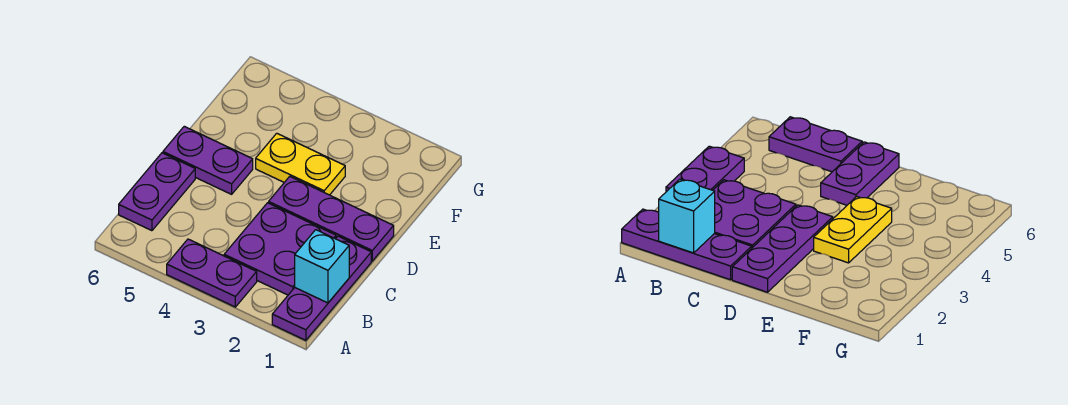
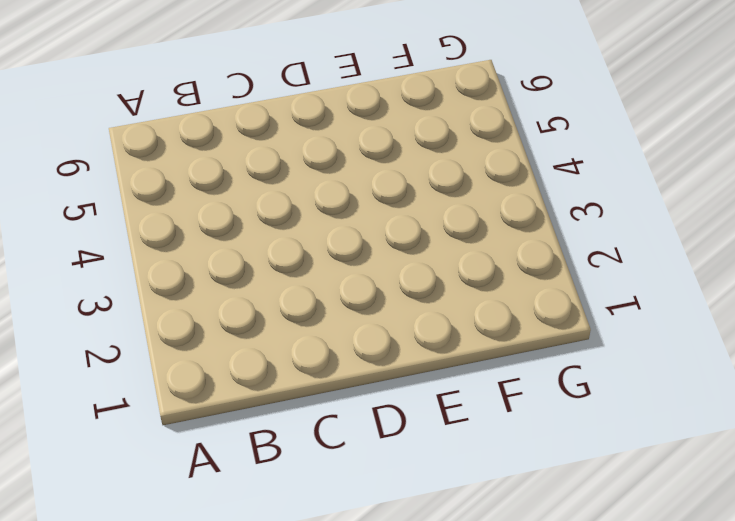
none -> purple plate A1:C1 level 1
none -> purple plate A3:A4 level 1

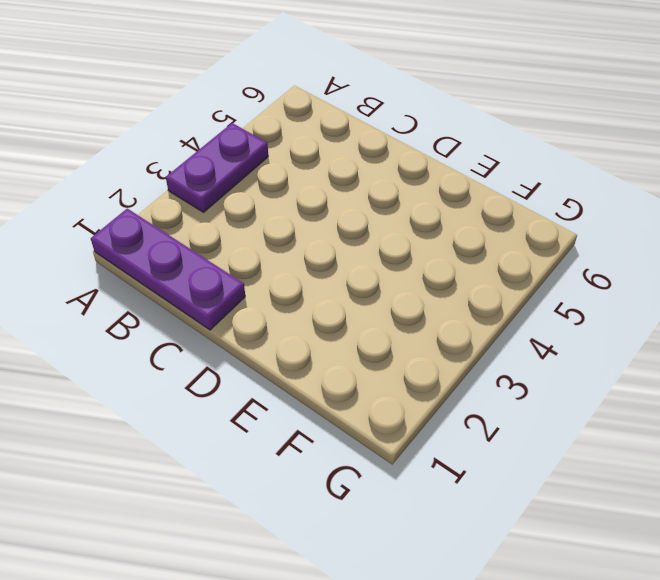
none -> purple plate B2:C3 level 1
none -> purple plate B6:C6 level 1

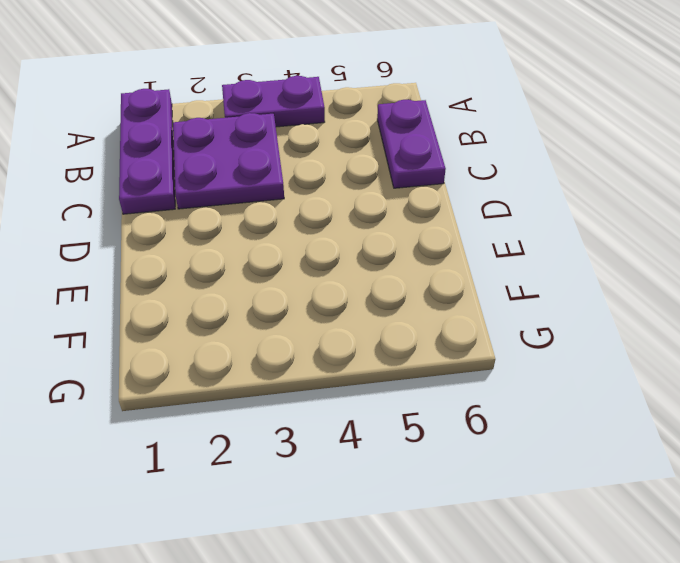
none -> purple plate D1:D3 level 1
none -> purple plate D5:D6 level 1

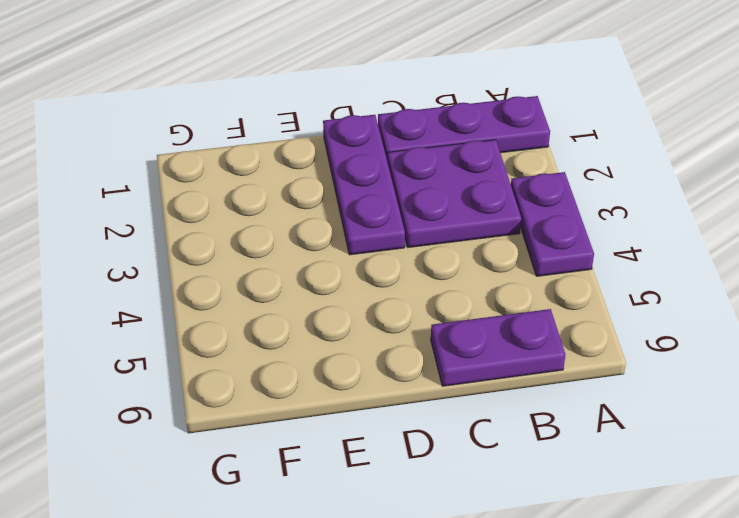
none -> purple plate D5:D6 level 1
none -> yellow plate E3:E4 level 1

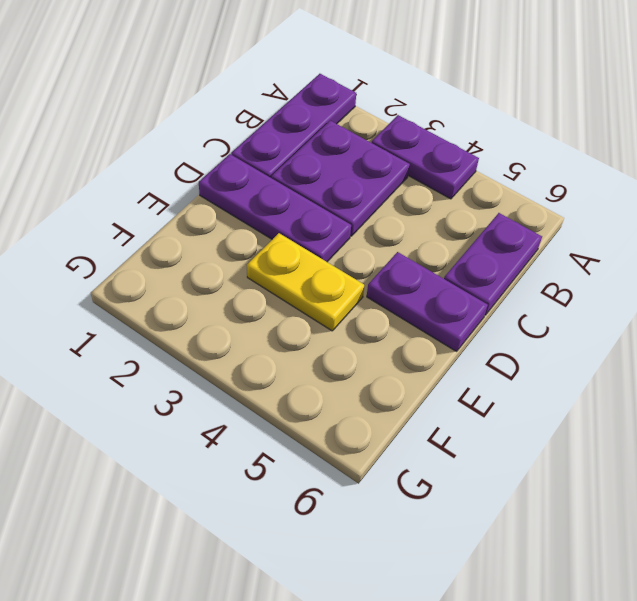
none -> cyan brick B1 level 2

